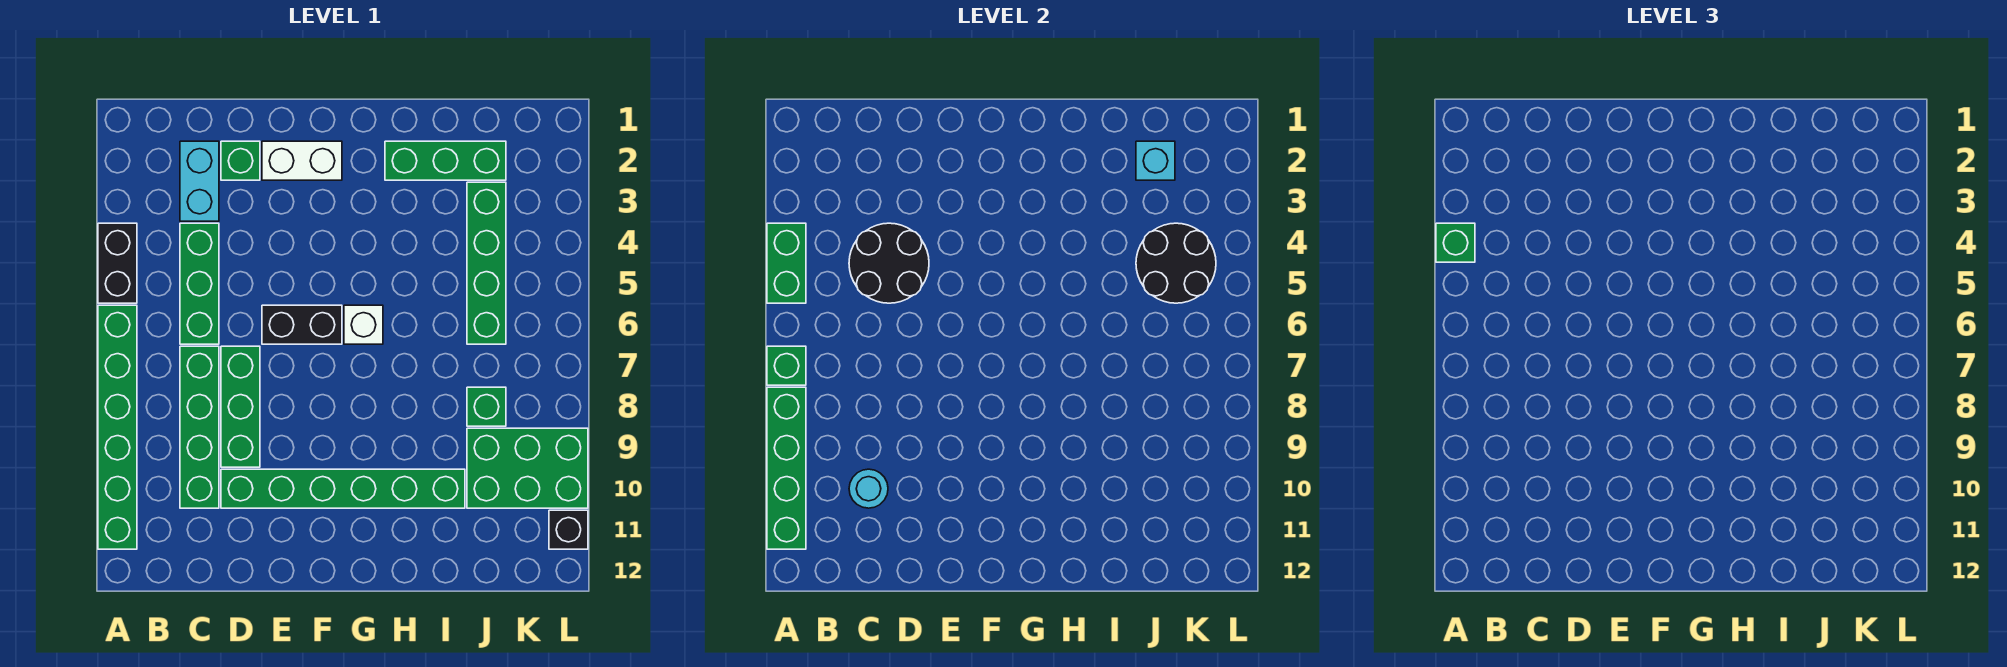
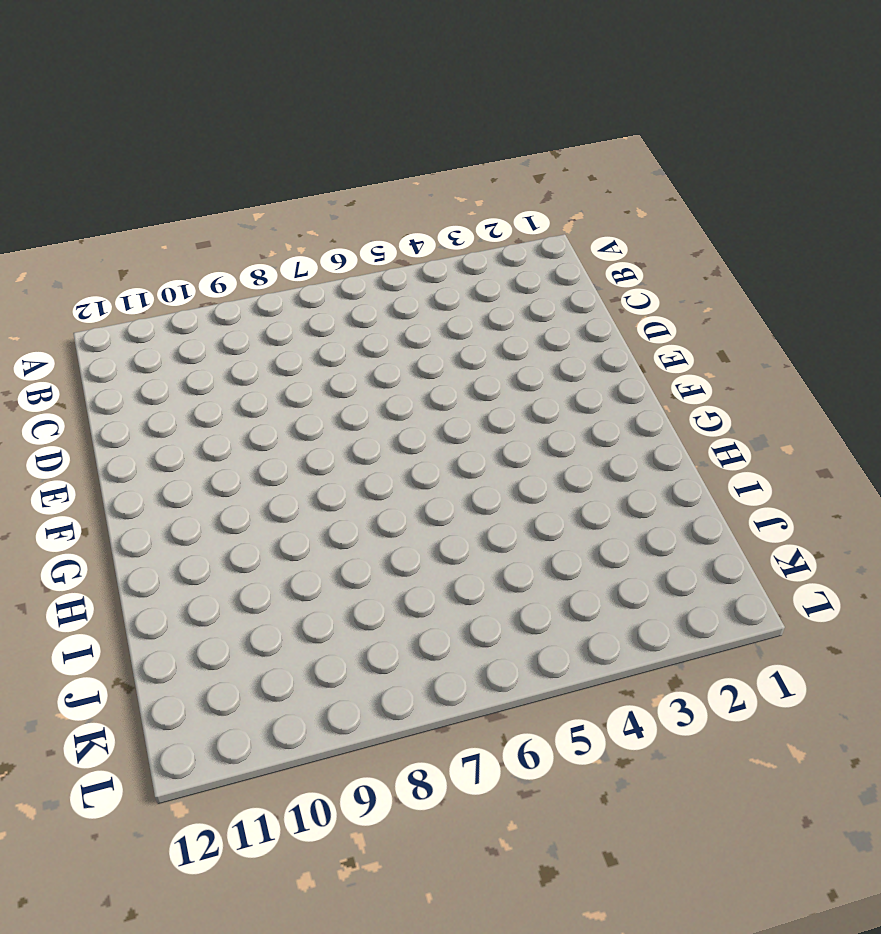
none -> black brick A4:A5 level 1
none -> green brick A6:A11 level 1
none -> cyan brick C2:C3 level 1

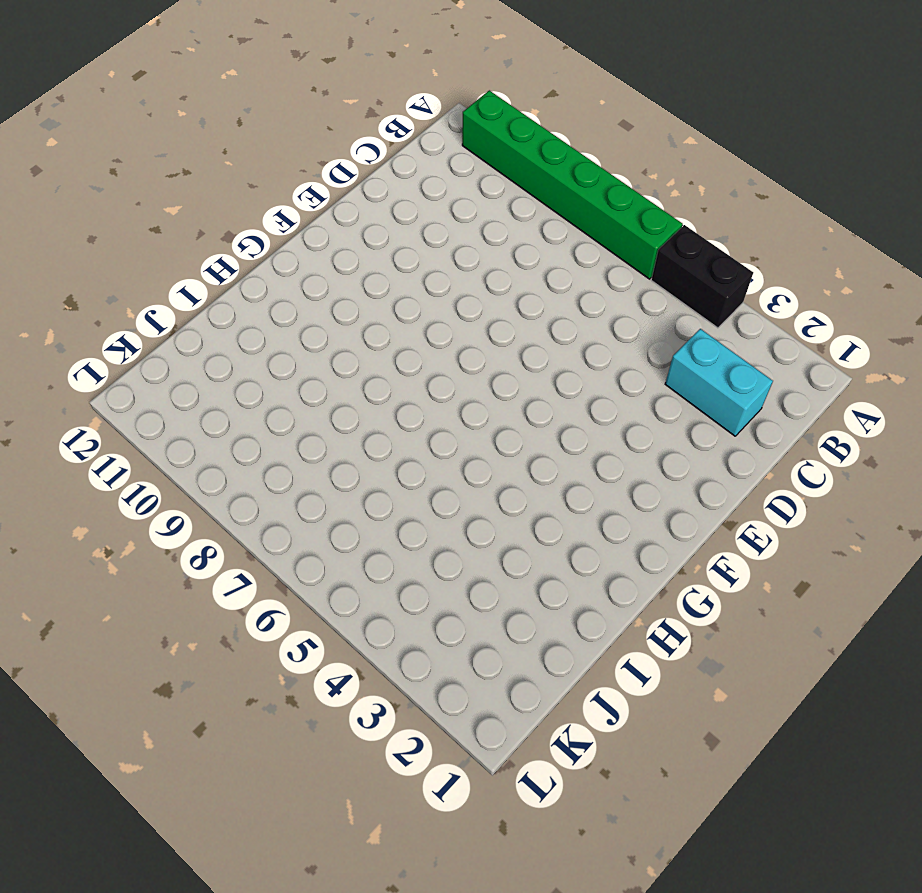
none -> green brick C4:C6 level 1
none -> green brick C7:C10 level 1
none -> green brick D2 level 1

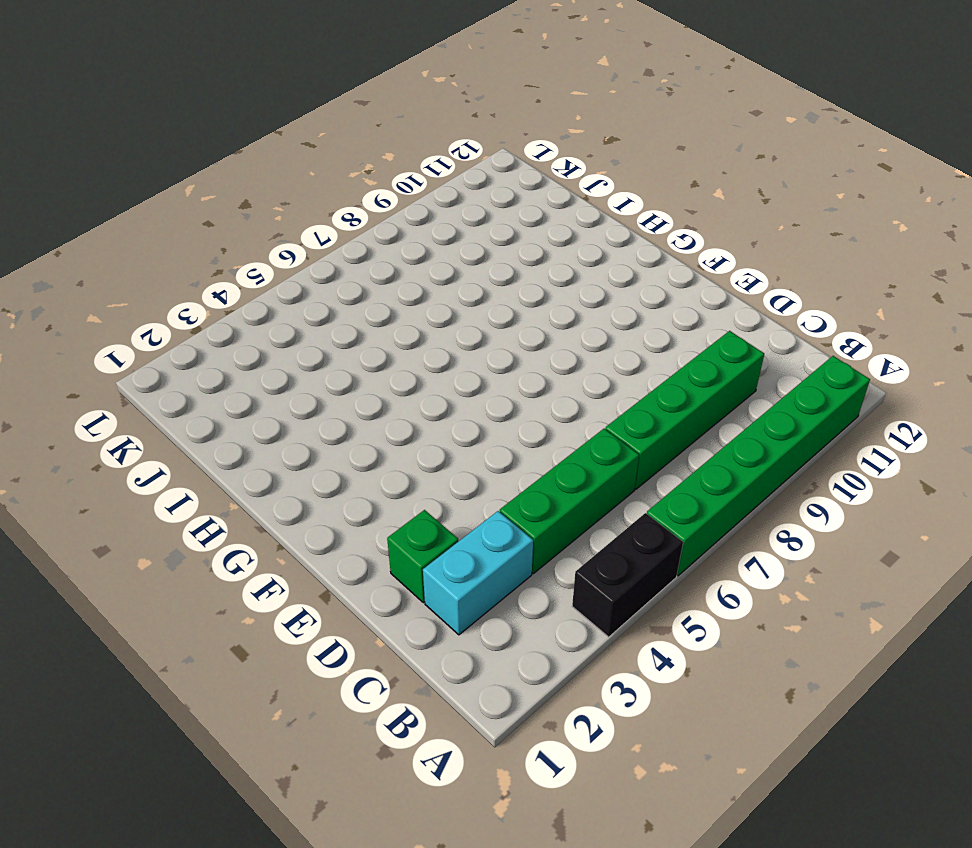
none -> green brick D7:D9 level 1
none -> green brick D10:I10 level 1
none -> white brick E2:F2 level 1

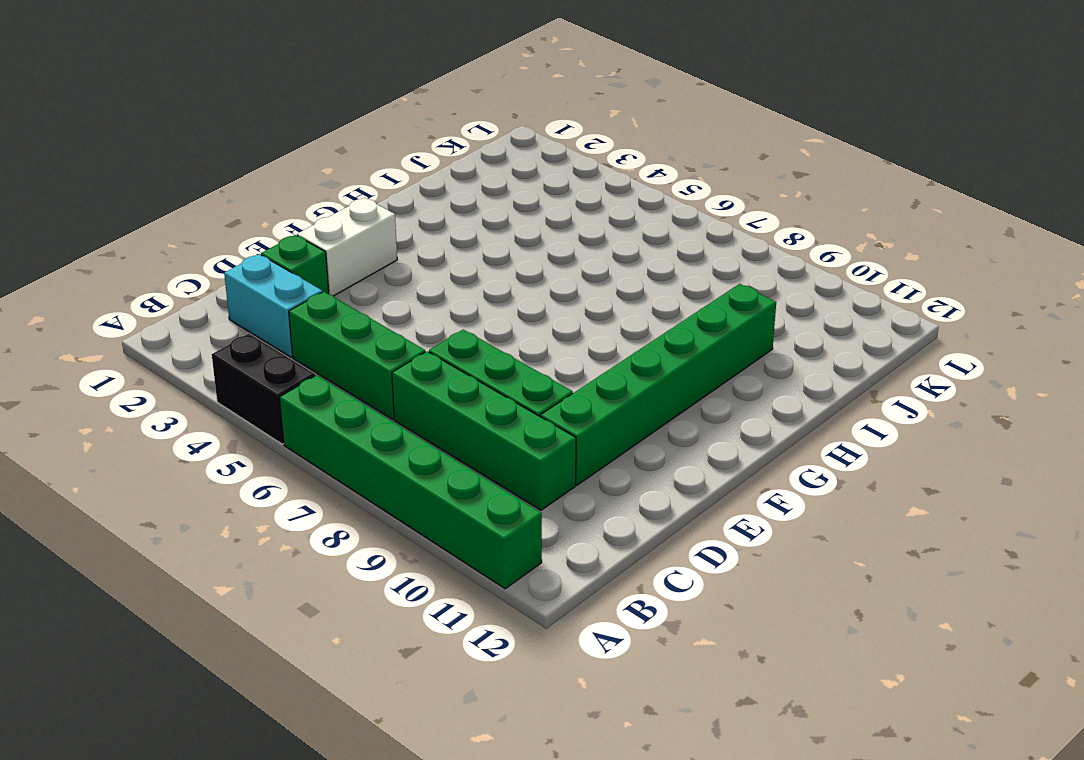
none -> black brick E6:F6 level 1
none -> white brick G6 level 1
none -> green brick H2:J2 level 1

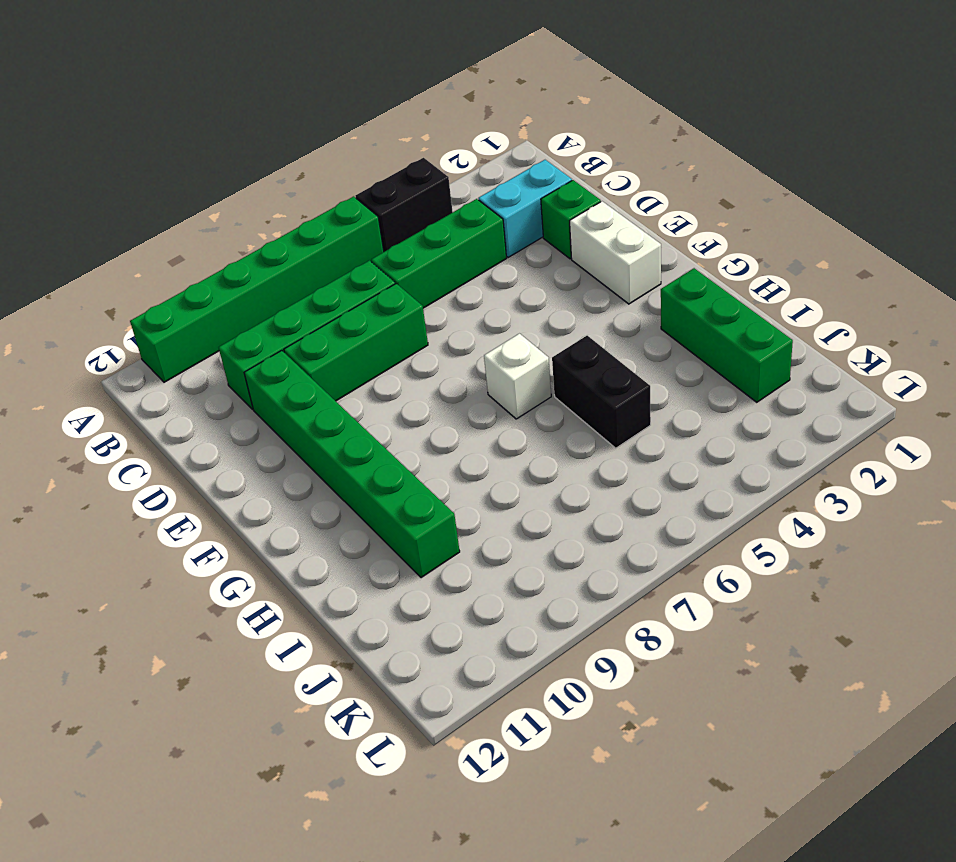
black brick H5:I5 level 1 -> black brick E6:F6 level 1
none -> green brick J3:J6 level 1
none -> green brick J8 level 1
none -> green brick J9:L10 level 1

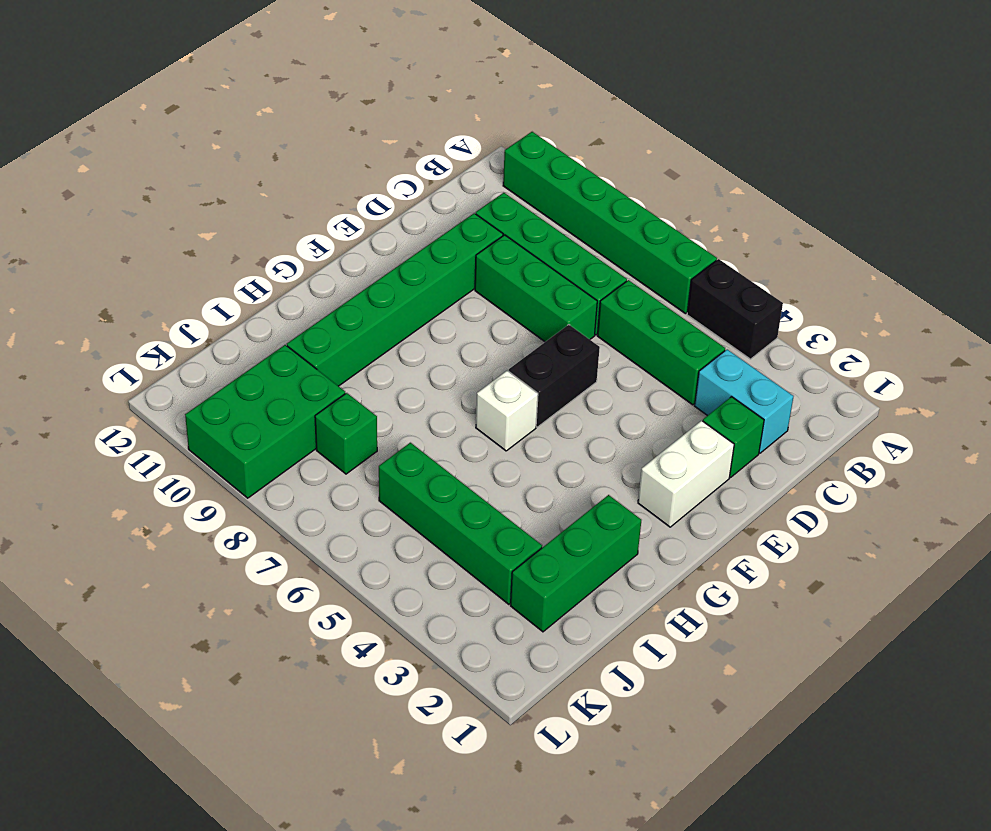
none -> black brick L11 level 1
none -> green brick A4:A5 level 2
none -> green brick A7 level 2

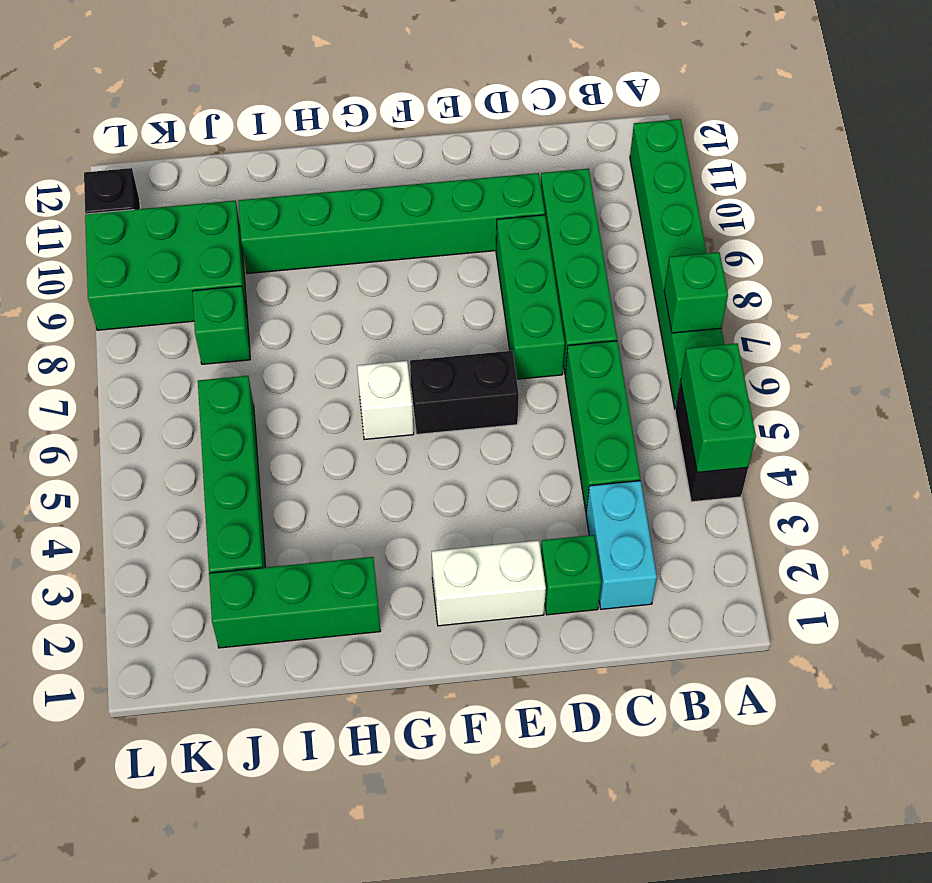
none -> green brick A8:A11 level 2
none -> black round brick C4:D5 level 2
none -> cyan round brick C10 level 2

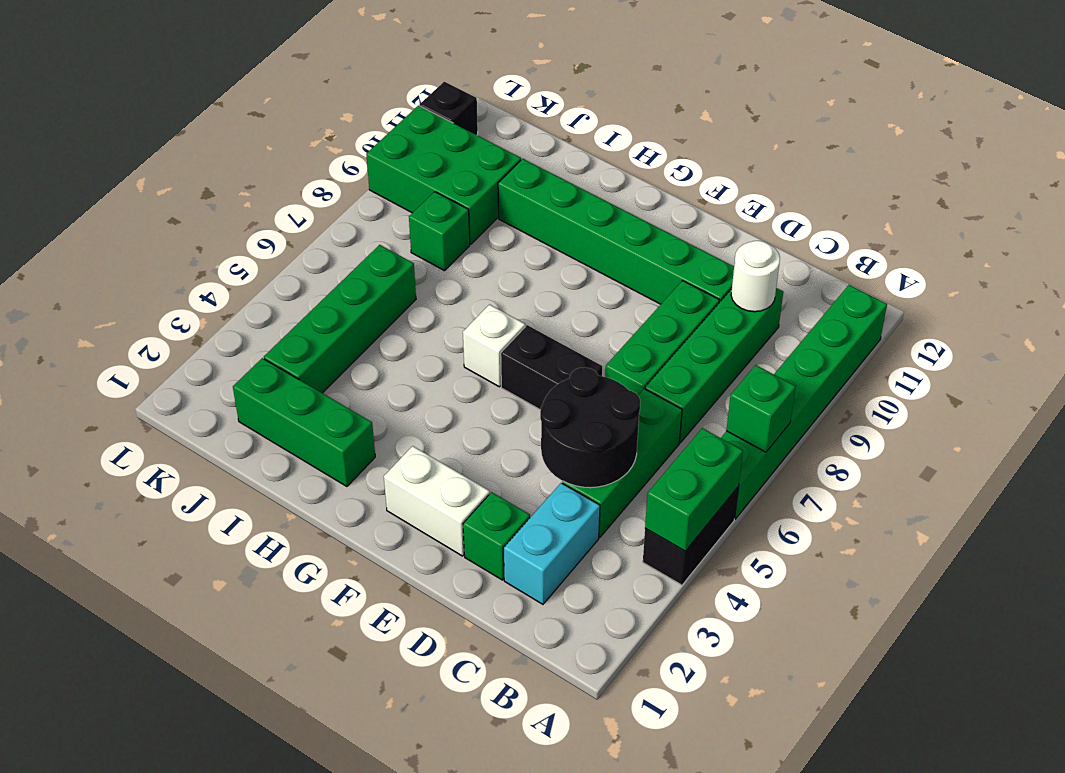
white round brick C10 level 2 -> cyan round brick C10 level 2
none -> green brick A8:A11 level 2
none -> cyan brick J2 level 2
none -> black round brick J4:K5 level 2

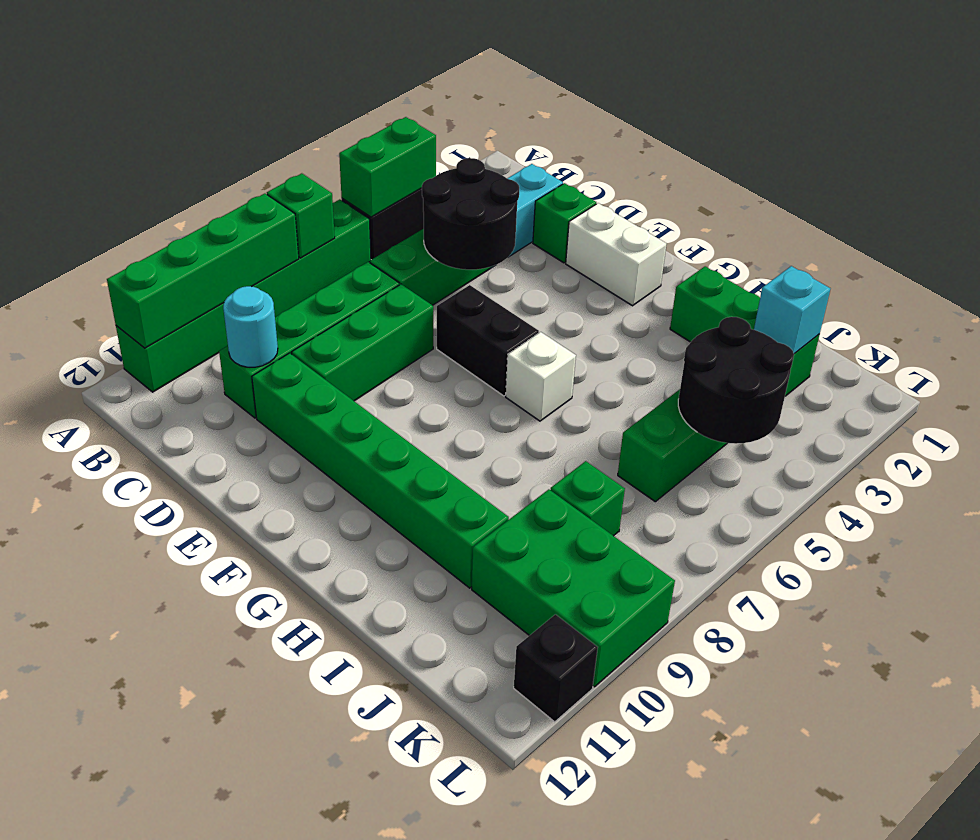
none -> green brick A4 level 3

